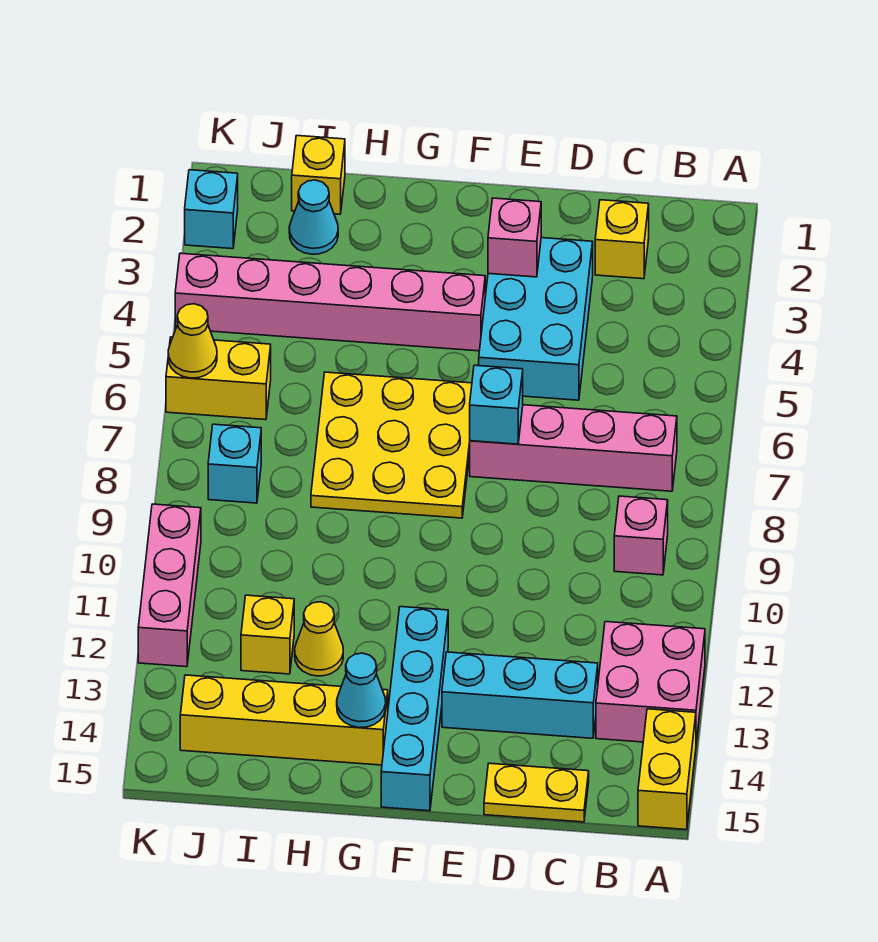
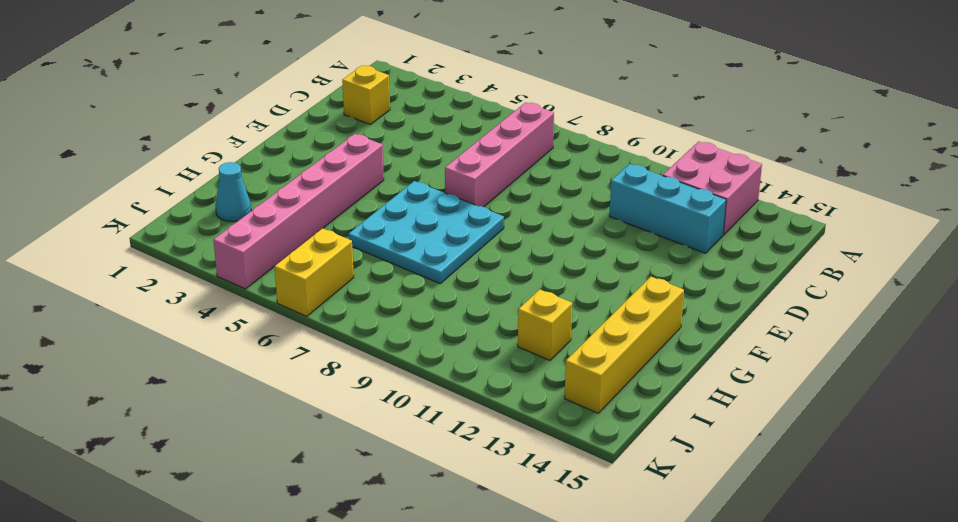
cyan brick C11:C13 level 1 -> cyan brick C13:E13 level 1
cyan plate F6:H8 level 1 -> yellow plate F6:H8 level 1
none -> yellow brick A14:A15 level 1
none -> pink brick B9 level 1
none -> yellow plate C15:D15 level 1

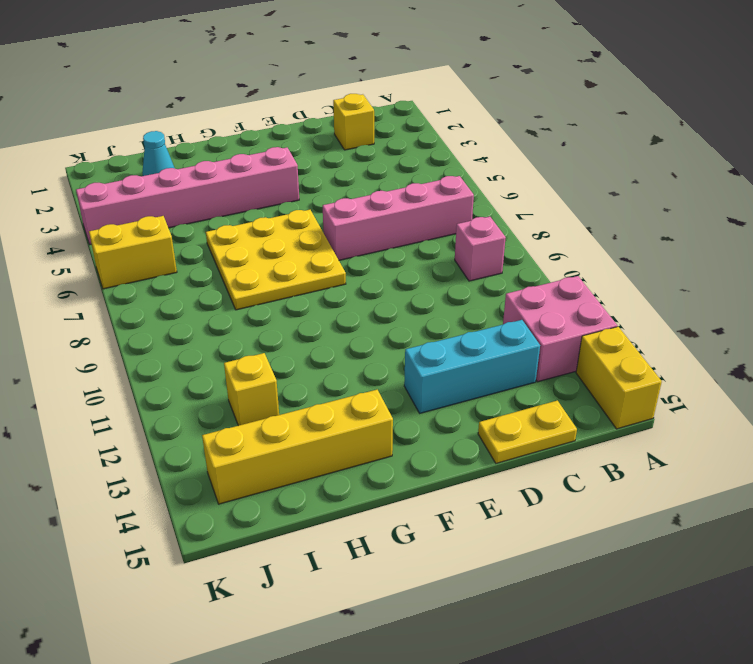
none -> cyan brick D3:E5 level 1
none -> cyan brick F12:F15 level 1
none -> yellow cone H12 level 1

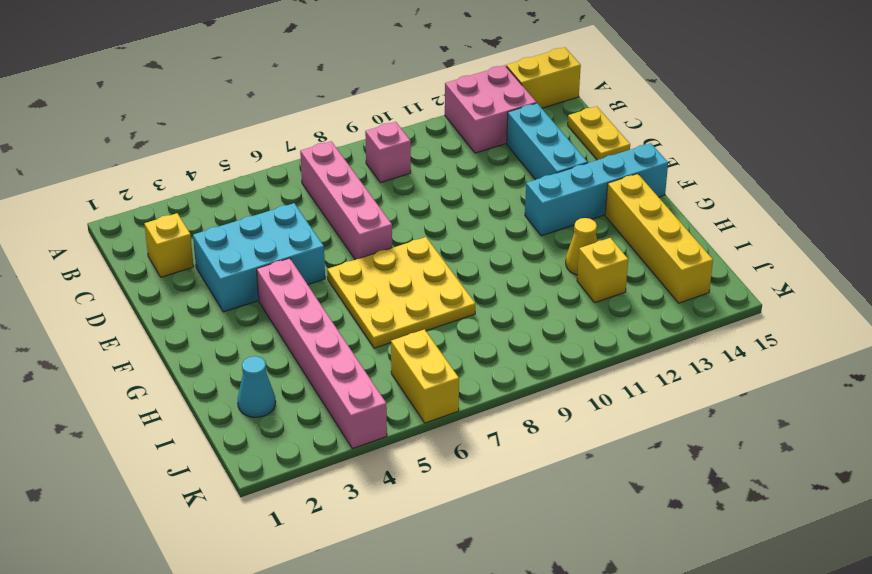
none -> yellow brick I1 level 1
none -> cyan brick J8 level 1
none -> cyan brick K2 level 1

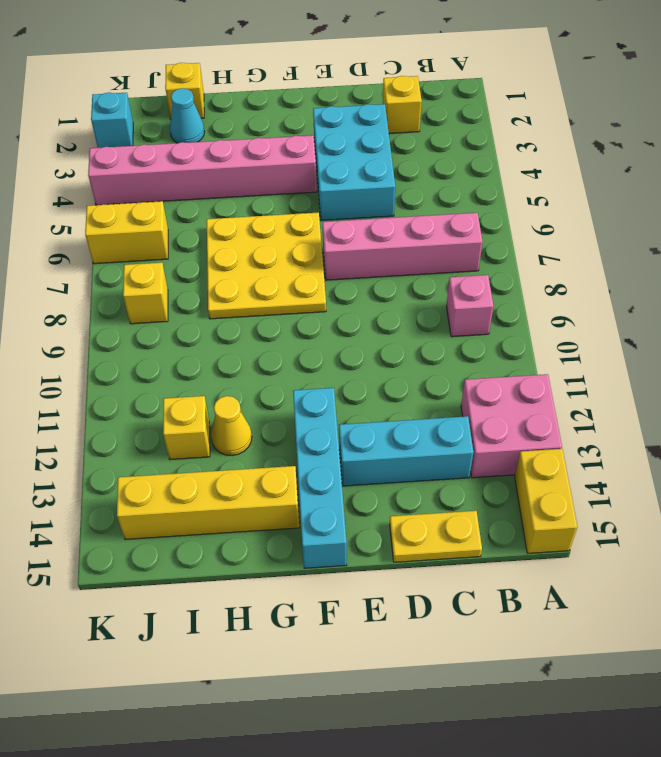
yellow brick J8 level 1 -> cyan brick J8 level 1
none -> pink brick K10:K12 level 1
none -> pink brick E3 level 2
none -> cyan brick E7 level 2

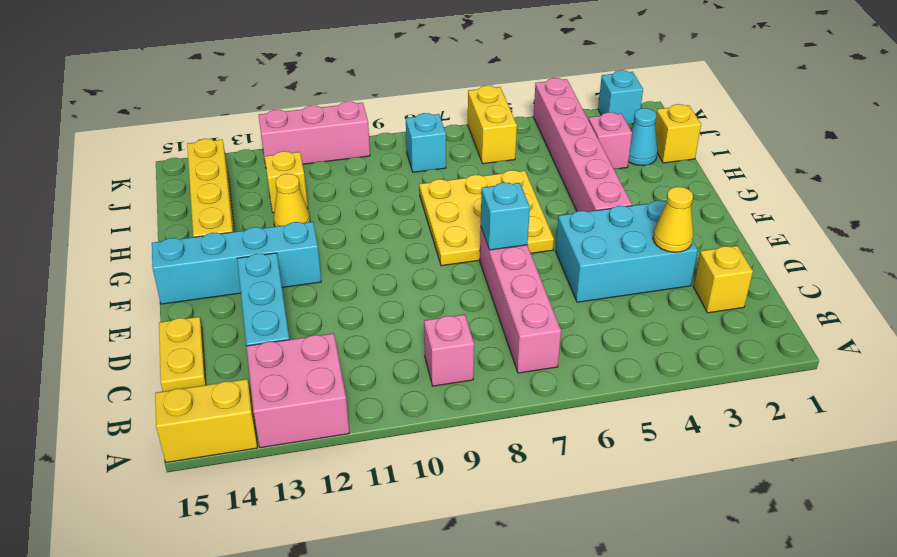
yellow cone D3 level 2 -> yellow cone K6 level 2
pink brick I3 level 1 -> pink brick E3 level 2
none -> cyan cone G14 level 2

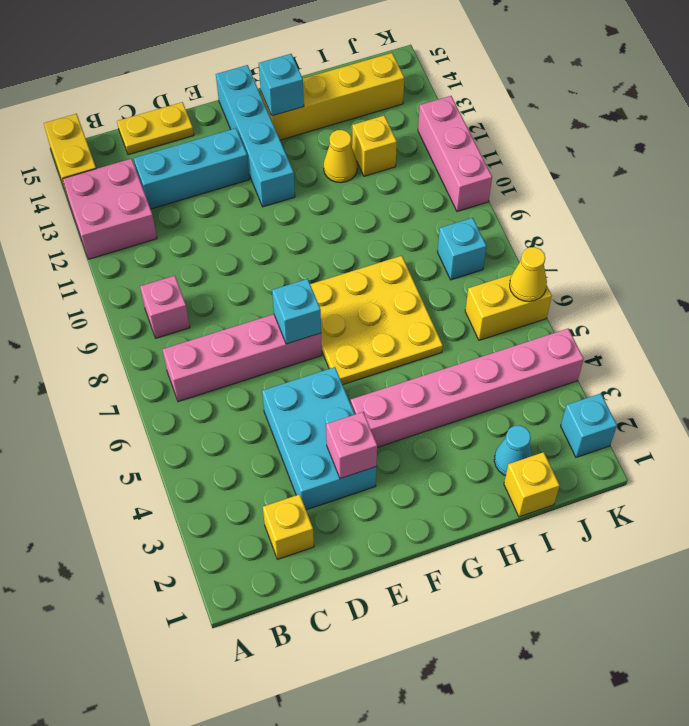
cyan brick G14 level 2 -> cyan cone G14 level 2

